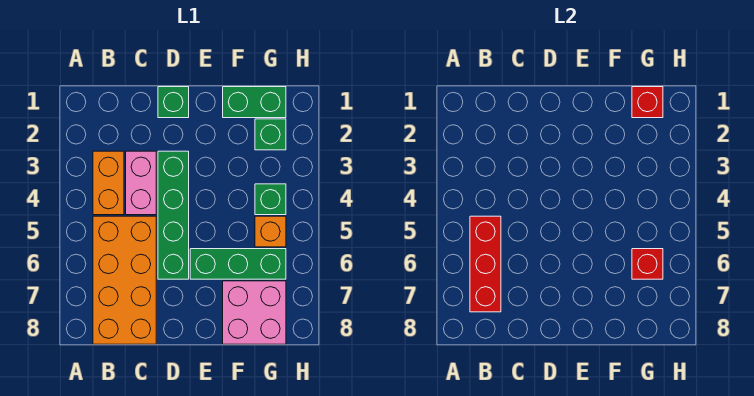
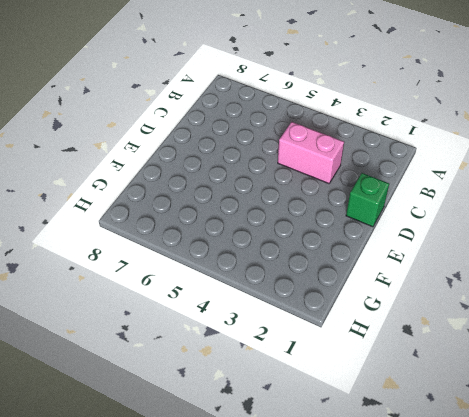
none -> orange brick B3:B4 level 1
none -> orange brick B5:C8 level 1
none -> green brick D3:D6 level 1

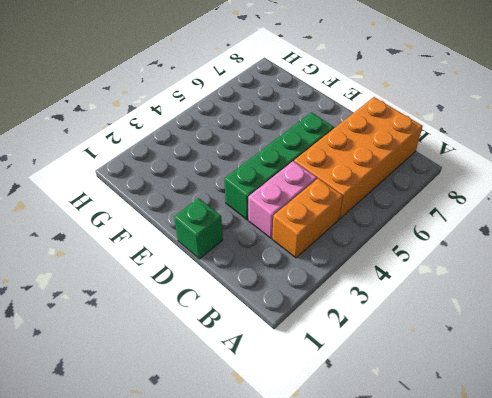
none -> green brick E6:G6 level 1
none -> green brick F1:G1 level 1
none -> pink brick F7:G8 level 1

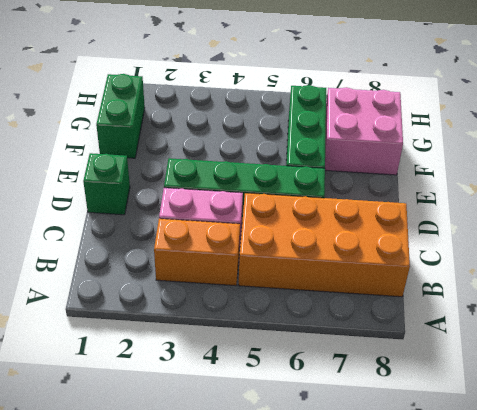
none -> green brick G2 level 1
none -> green brick G4 level 1
none -> orange brick G5 level 1

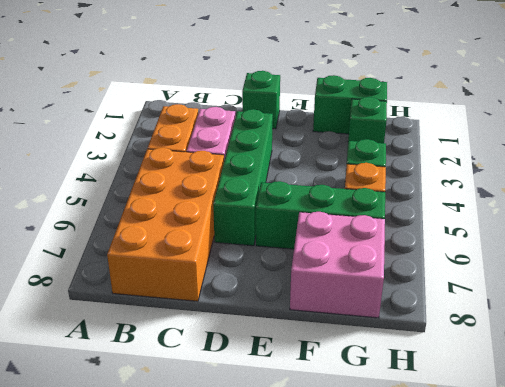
none -> red brick B5:B7 level 2
none -> red brick G1 level 2
none -> red brick G6 level 2

